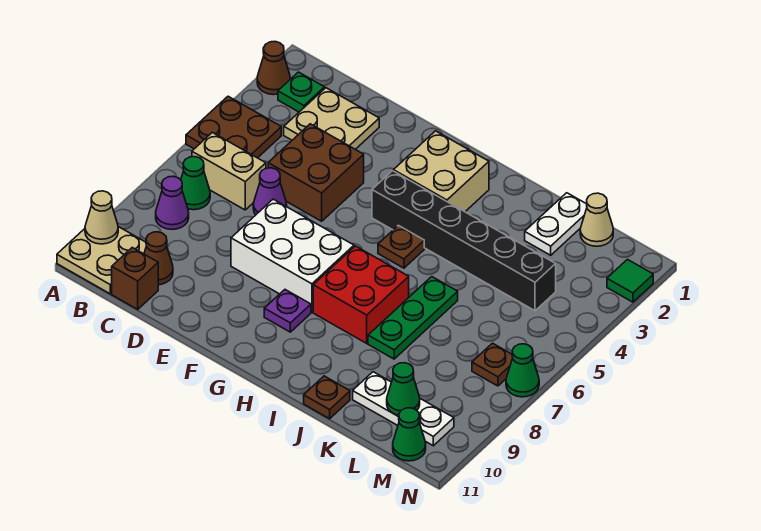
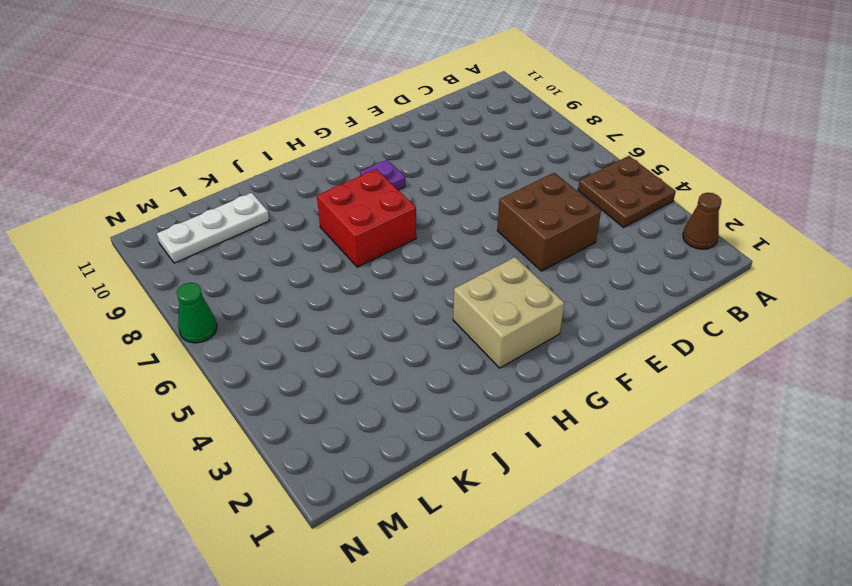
none -> tan plate A10:B11 level 1
none -> green plate B2 level 1
none -> tan brick B6:C6 level 1

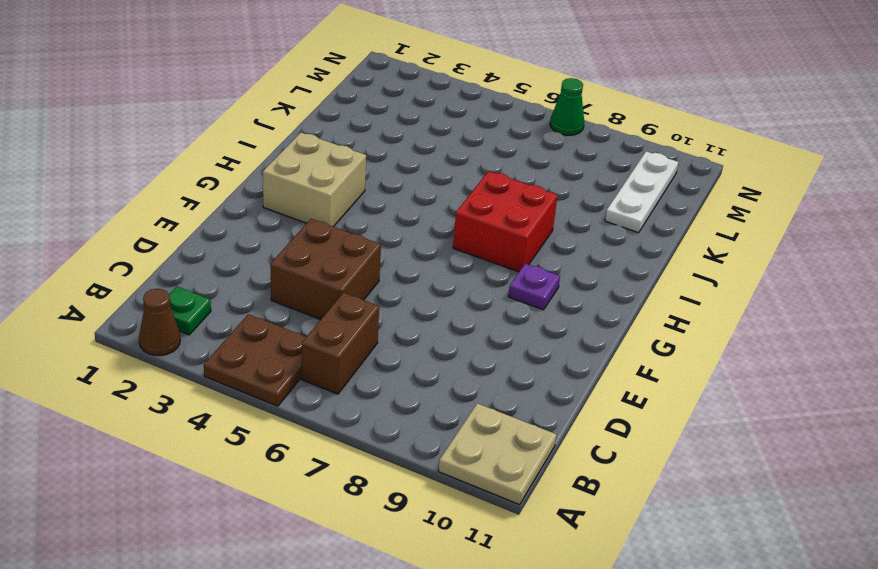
brown brick B6:C6 level 1 -> tan brick B6:C6 level 1
none -> green cone B7 level 1
none -> purple cone B8 level 1
none -> tan plate C2:D3 level 1

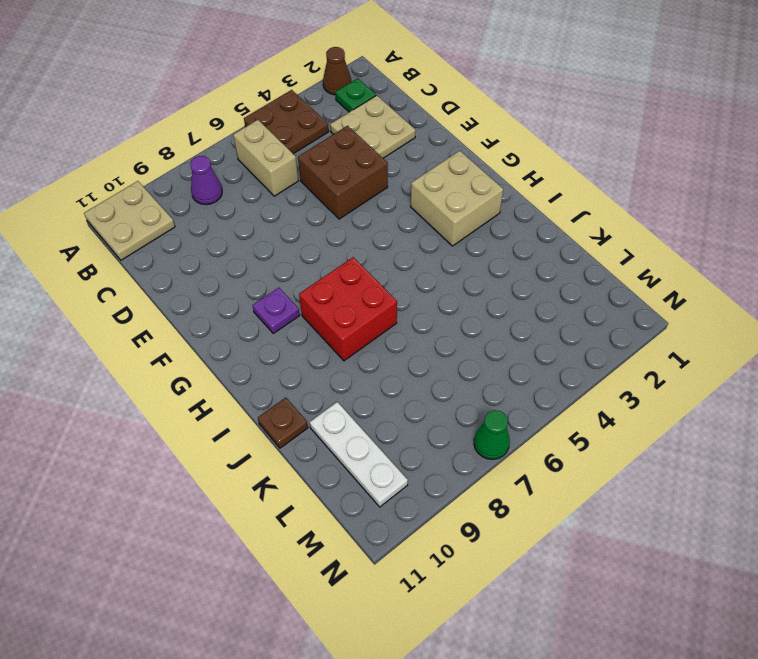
none -> green cone B7 level 1
none -> brown cone C10 level 1
none -> brown brick C11 level 1

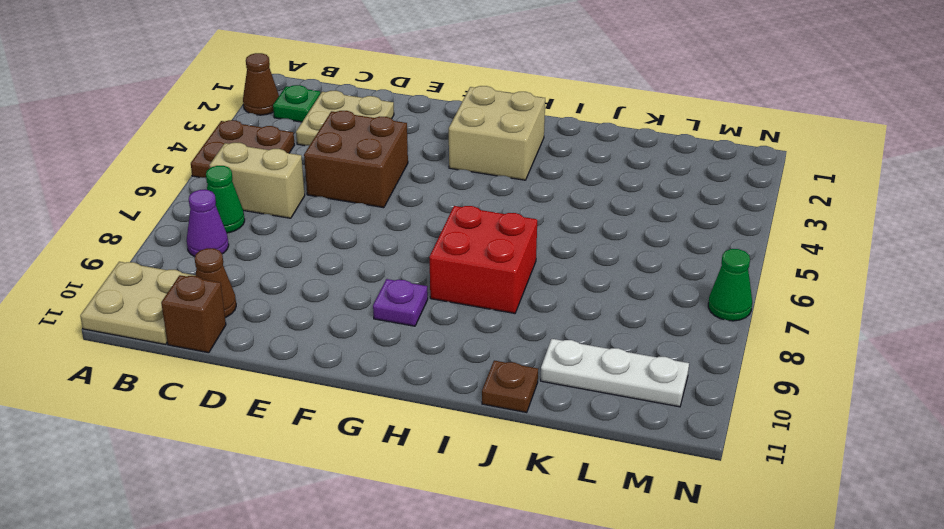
none -> purple cone D6 level 1
none -> white brick E7:G8 level 1
none -> black brick G4:L4 level 1

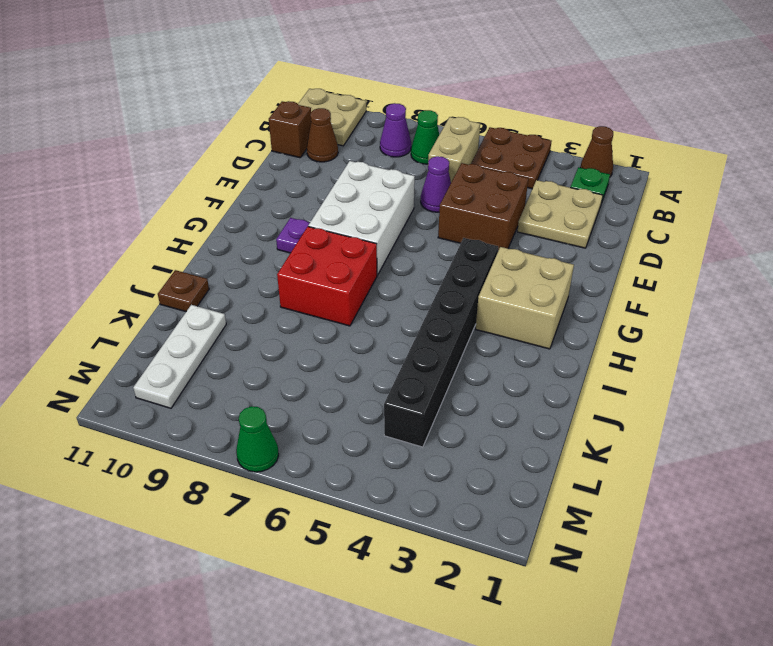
none -> brown plate H5 level 1
none -> green plate J6:J8 level 1
none -> white plate K1:K2 level 1

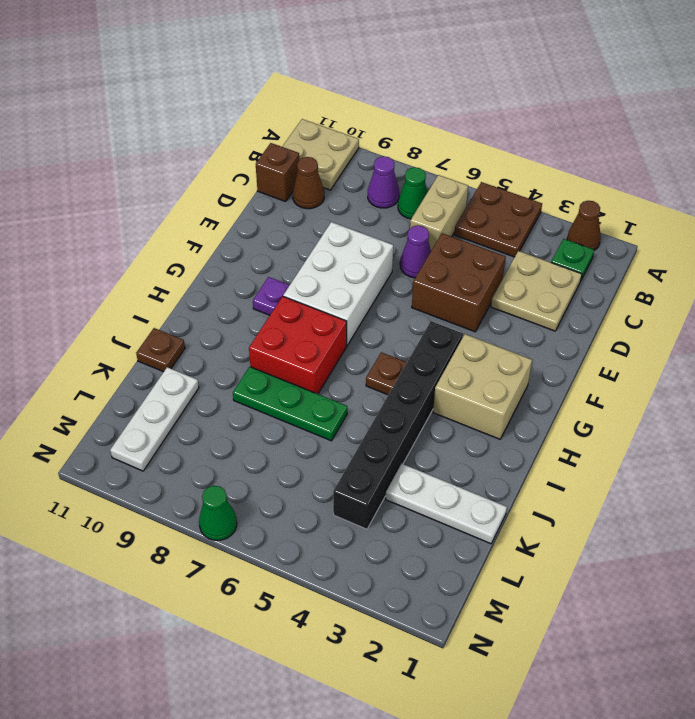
white plate K1:K3 level 1 -> white plate K1:K2 level 1
none -> tan cone L1 level 1
none -> brown plate M7 level 1
none -> green cone M11 level 1

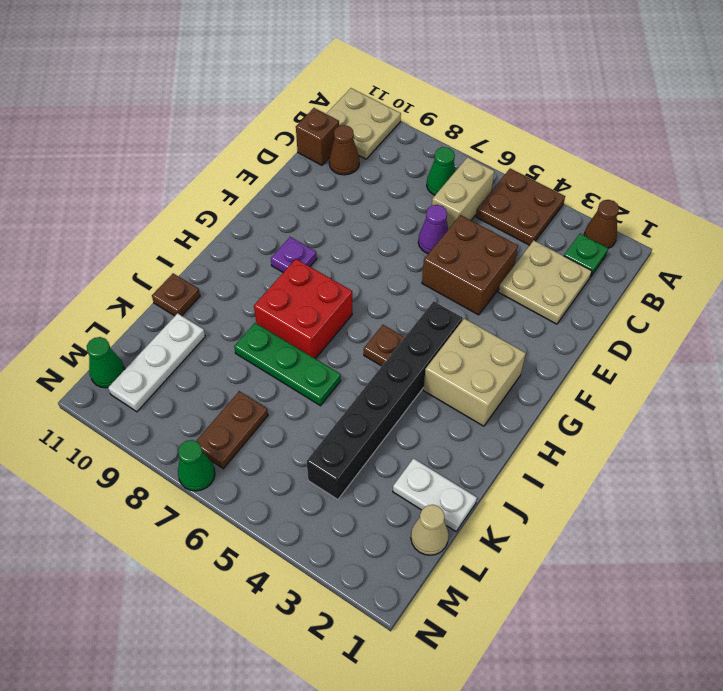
brown plate L7:M7 level 1 -> brown plate M7 level 1
none -> purple cone B8 level 1
none -> white brick E7:G8 level 1
none -> green tile N2 level 1

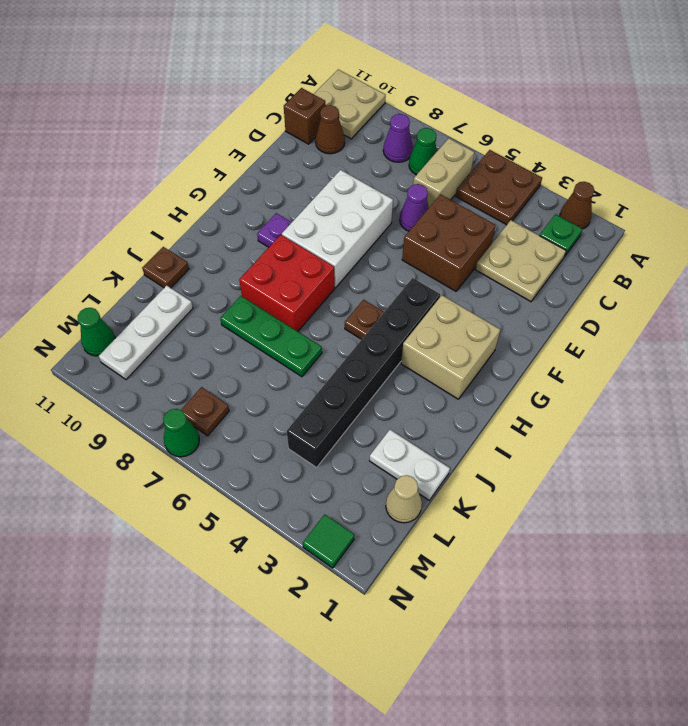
none -> tan cone A10 level 2
none -> green cone L10 level 2

